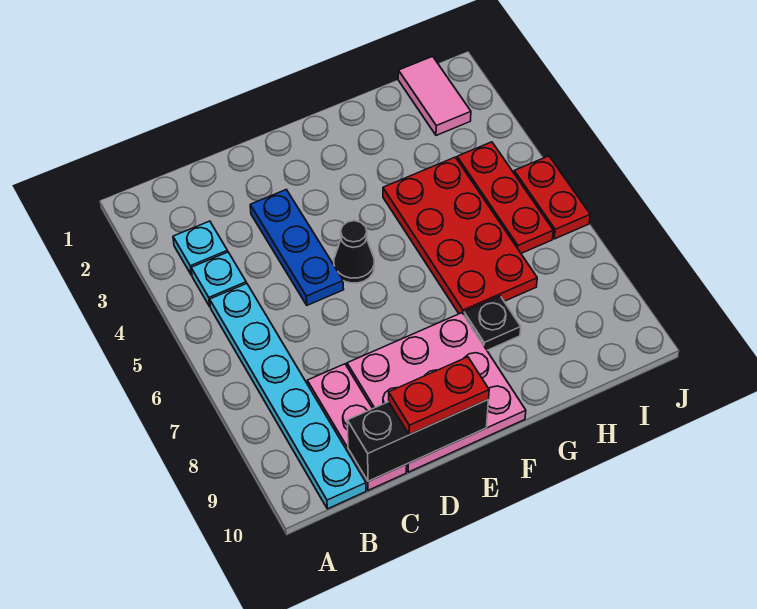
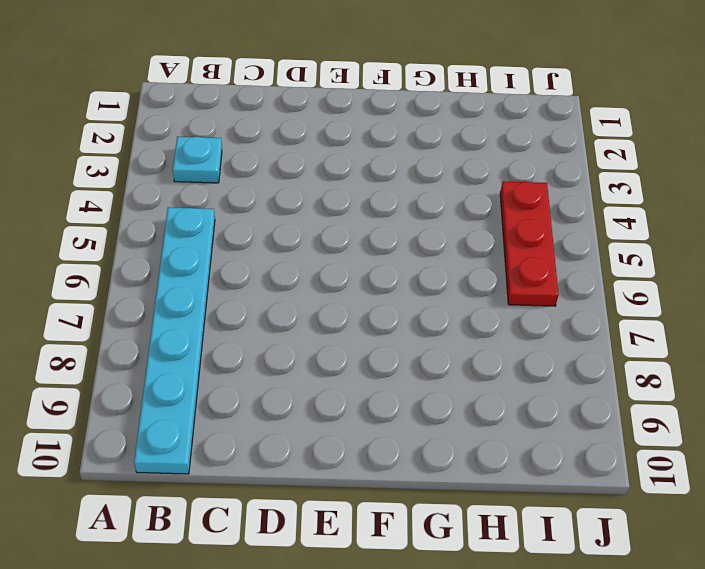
none -> cyan plate B4 level 1
none -> pink plate C8:C10 level 1
none -> blue plate D3:D5 level 1

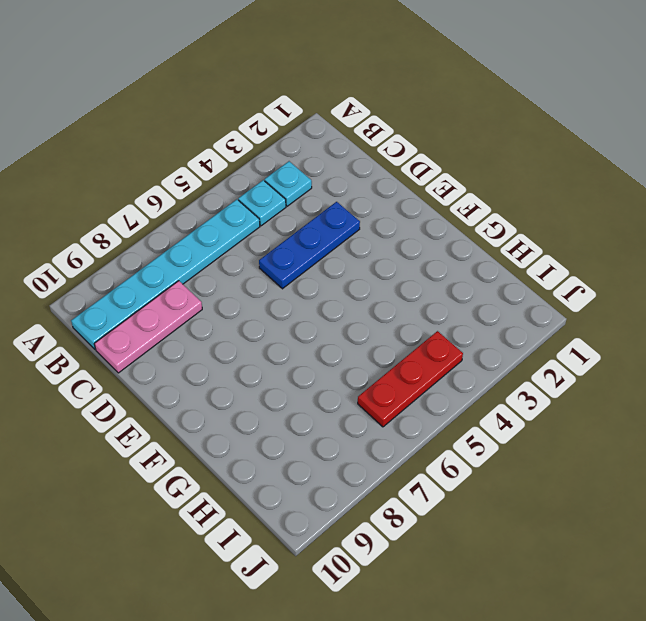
none -> pink plate D8:F10 level 1
none -> black cone E5 level 1
none -> red plate G4:H7 level 1

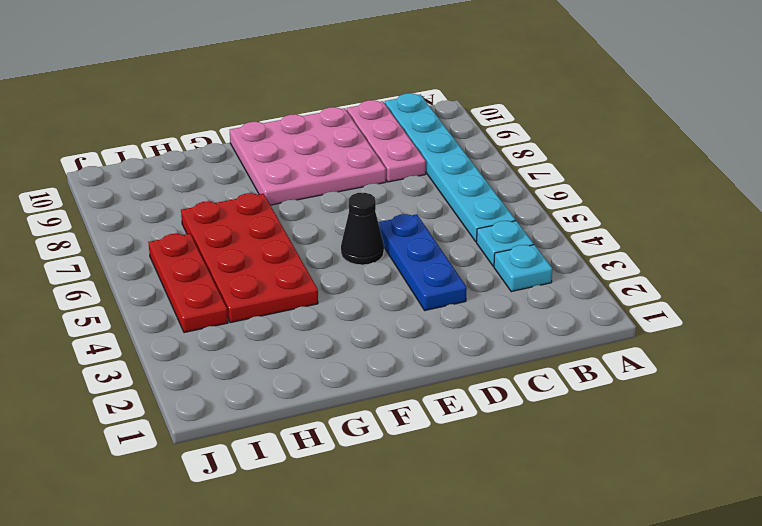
none -> black plate G8 level 1
none -> pink tile I1:I2 level 1
none -> red plate J5:J6 level 1

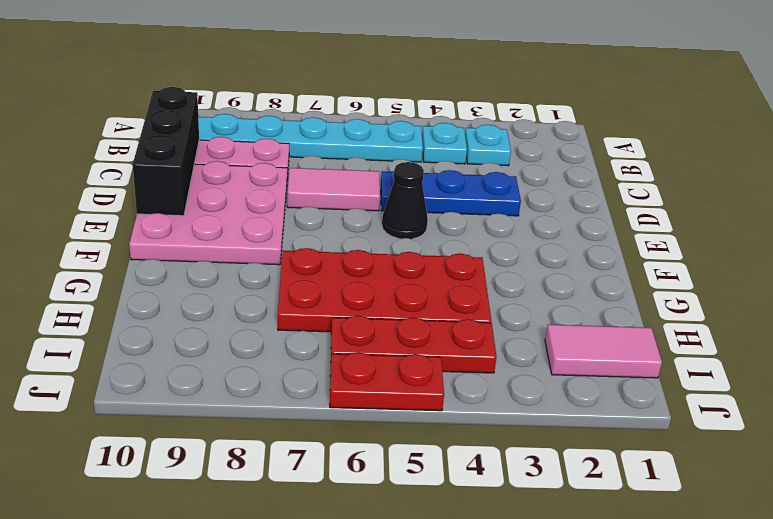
pink tile D6:D7 level 1 -> none
none -> black plate G8 level 1
none -> red plate D10:E10 level 3

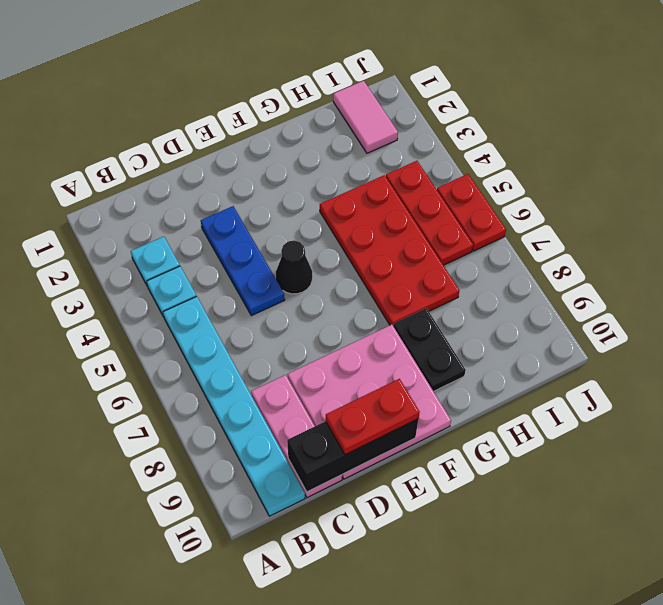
black plate G8:G9 level 1 -> black plate G8 level 1

